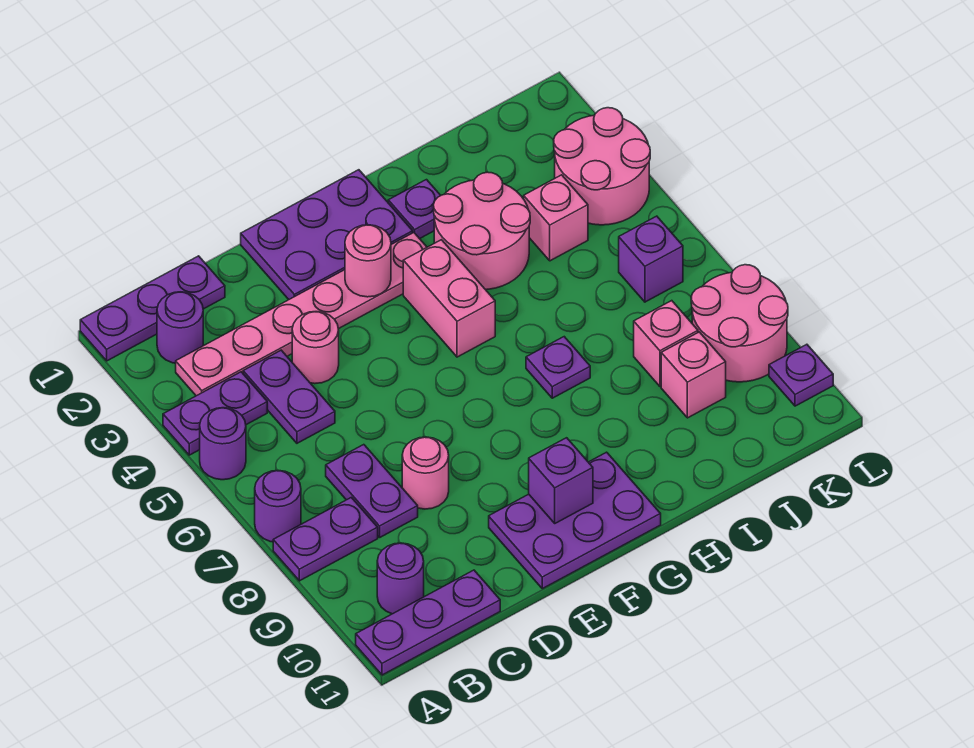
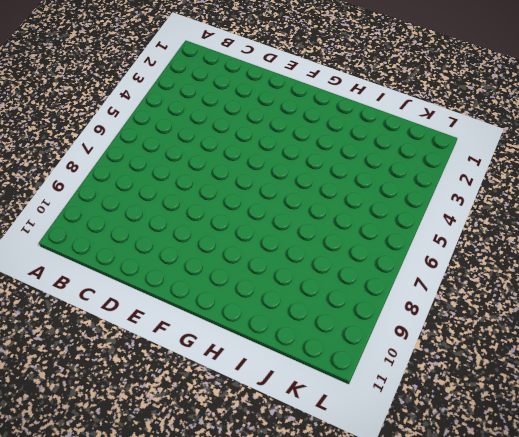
none -> purple plate A1:C1 level 1
none -> purple plate A4:B4 level 1
none -> purple round brick A5 level 1

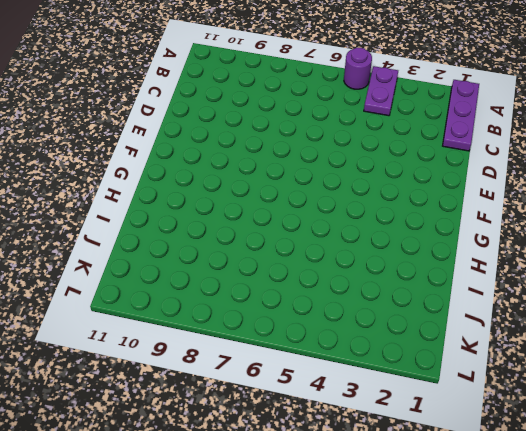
none -> purple round brick A7 level 1
none -> purple plate A8:B8 level 1
none -> purple plate A11:C11 level 1

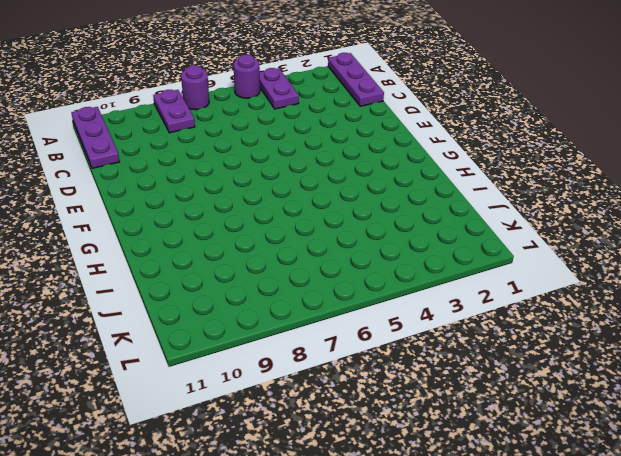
none -> purple round brick B2 level 1
none -> pink plate B3:G3 level 1
none -> purple round brick B10 level 1

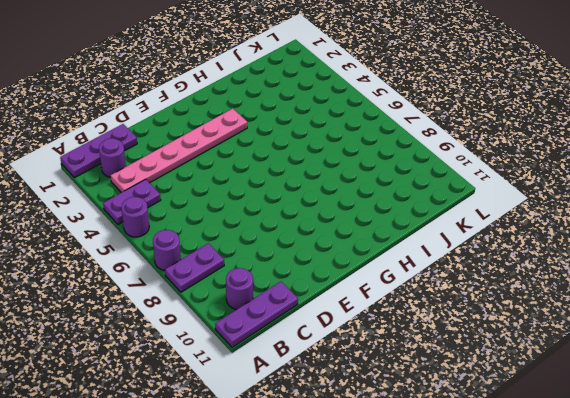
none -> purple plate C4:C5 level 1
none -> purple plate C7:C8 level 1
none -> pink round brick D4 level 1

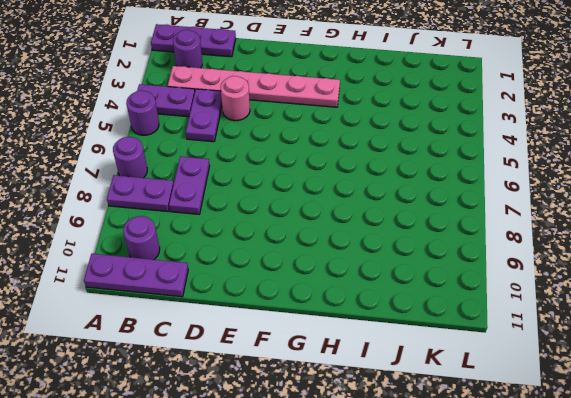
none -> pink round brick D8 level 1
none -> purple plate E1:G2 level 1
none -> purple plate E10:G11 level 1

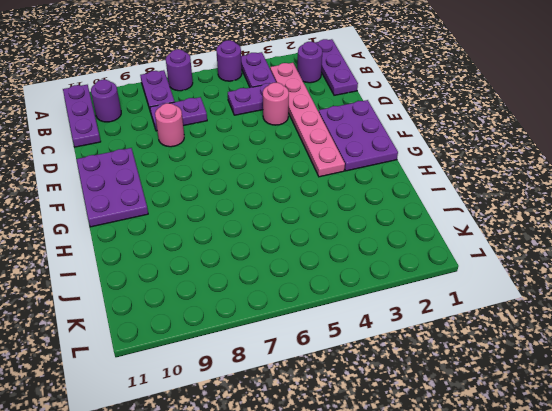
none -> pink brick G4:G5 level 1
none -> purple plate H2 level 1
none -> pink round brick H3:I4 level 1

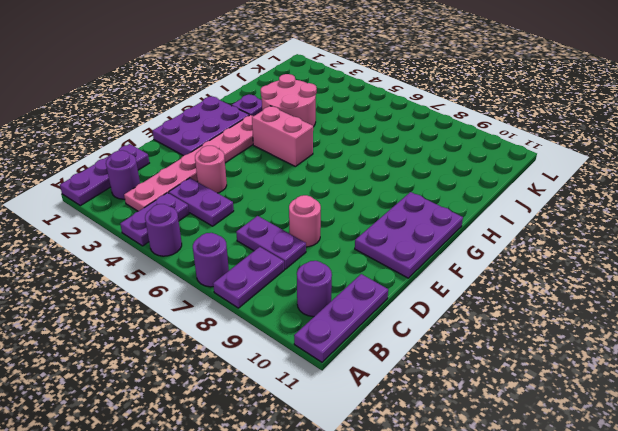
none -> purple plate H7 level 1
none -> pink brick J4 level 1
none -> pink brick J8 level 1

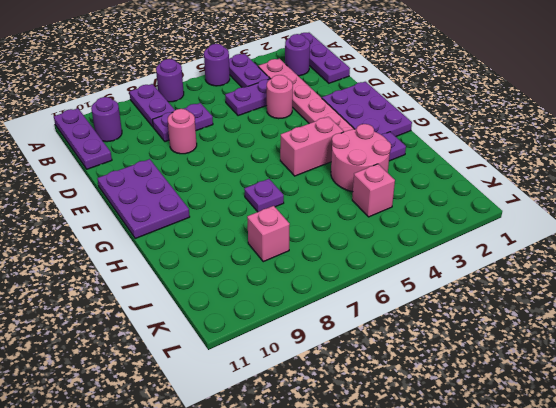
none -> pink brick J9 level 1
none -> pink round brick K3:L4 level 1
none -> purple brick K6 level 1

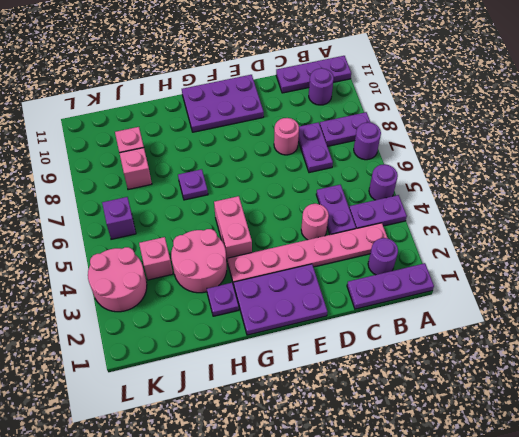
none -> pink round brick K8:L9 level 1
none -> purple plate L10 level 1
none -> pink round brick F3 level 2

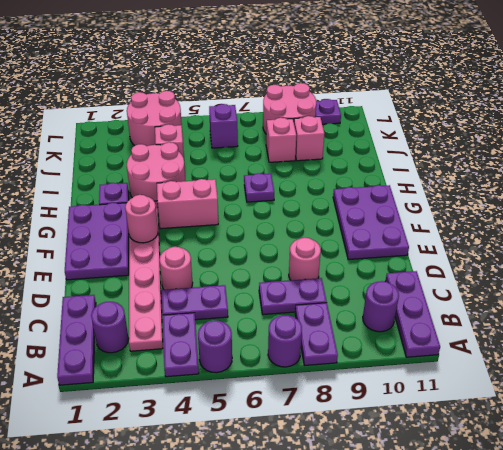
none -> purple brick F10 level 2

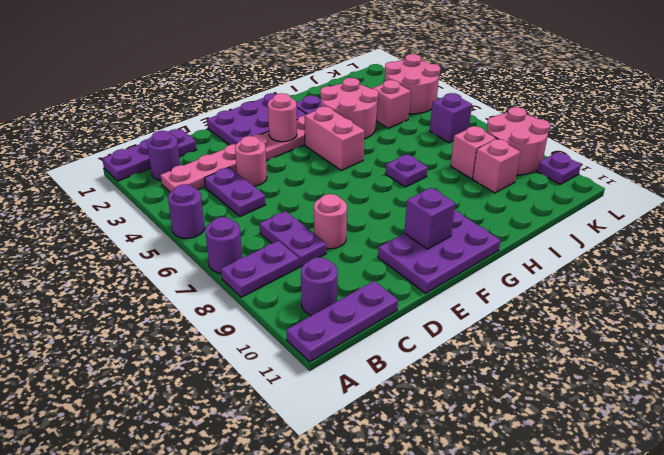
none -> purple plate A4:B4 level 1

